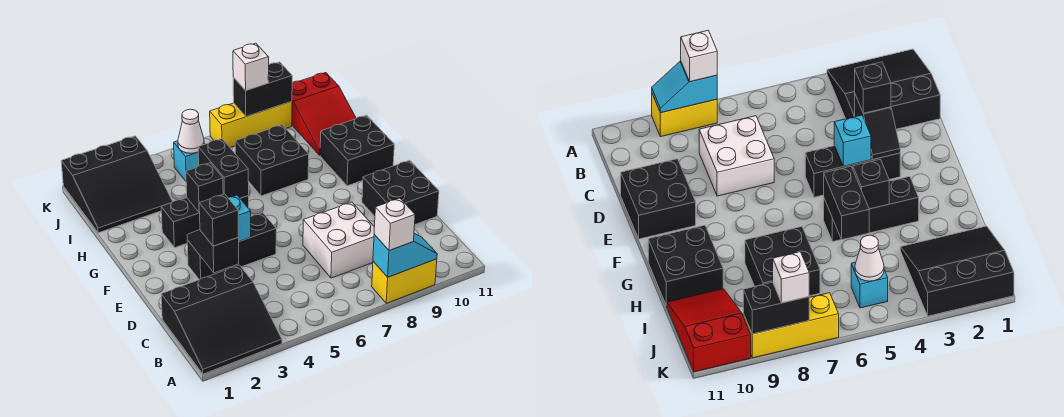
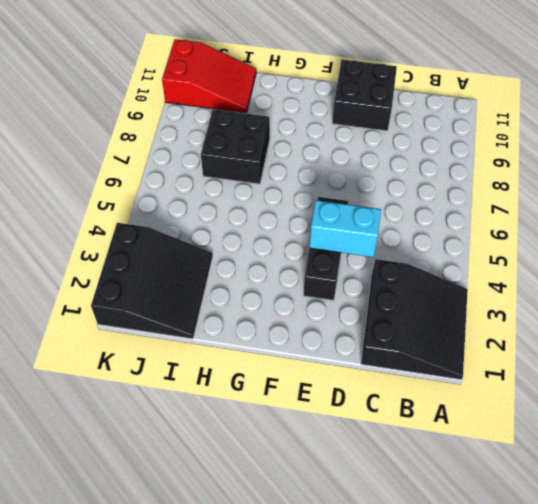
cyan brick D4:E4 level 2 -> cyan brick E4 level 2
none -> yellow brick A8:A9 level 1
none -> white brick C7:D8 level 1
none -> black brick G3:G5 level 1

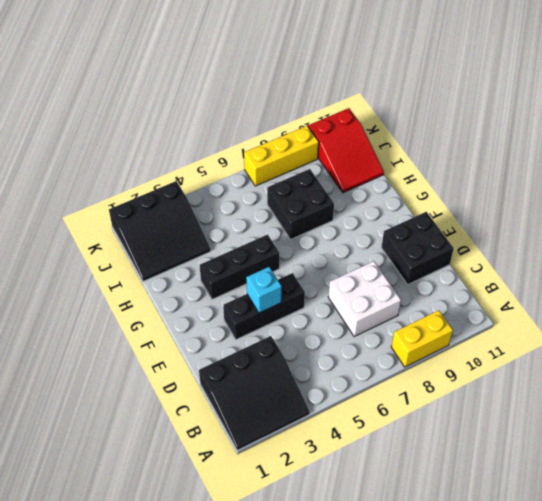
none -> black brick G10:H11 level 1
none -> cyan brick J5 level 1
none -> cyan slope A8:A9 level 2 top 8

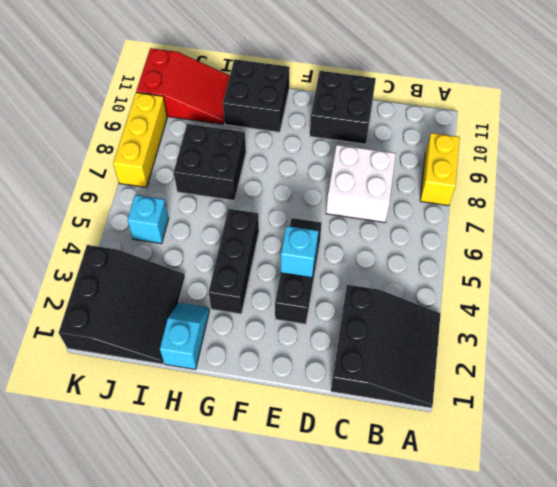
cyan slope H1:H2 level 1 top 1 -> cyan slope A8:A9 level 2 top 8
none -> black slope D3:E3 level 2 top D
none -> black brick G4 level 2
none -> black brick G5:H5 level 2

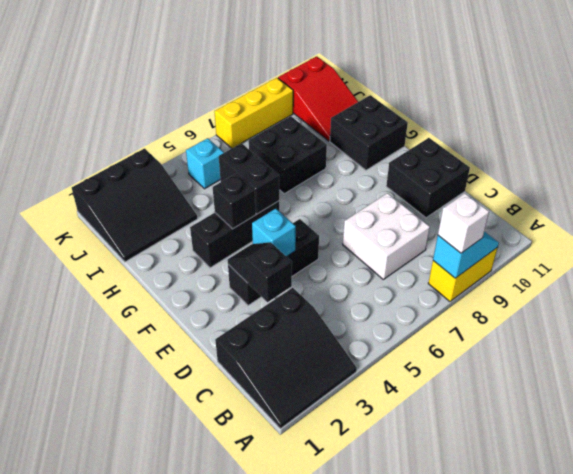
none -> white cone J5 level 2
none -> black brick K8:K9 level 2
none -> black brick D3 level 3

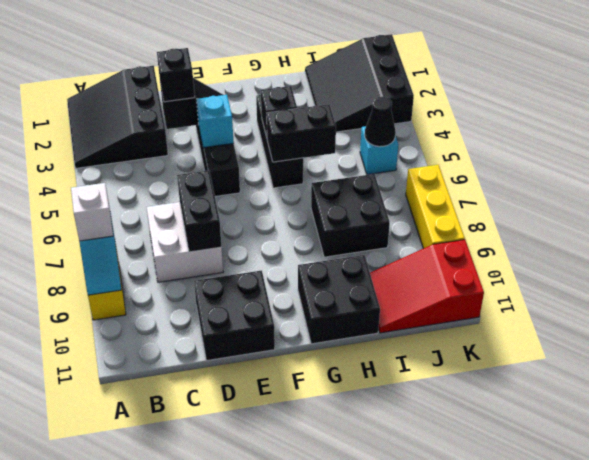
black brick D7:D8 level 2 -> black brick K8:K9 level 2
black cone J5 level 2 -> white cone J5 level 2
none -> white brick K8 level 3

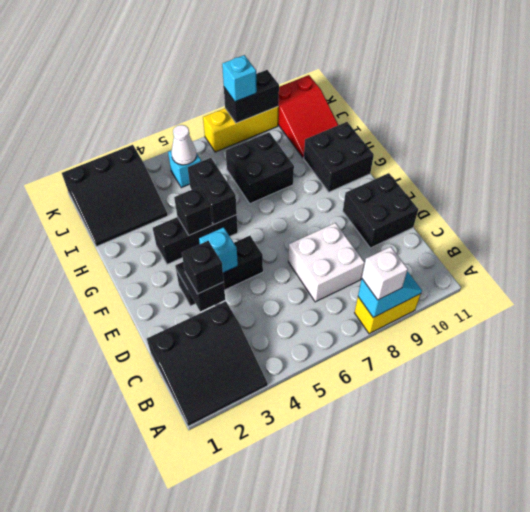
cyan brick K8 level 3 -> white brick K8 level 3

